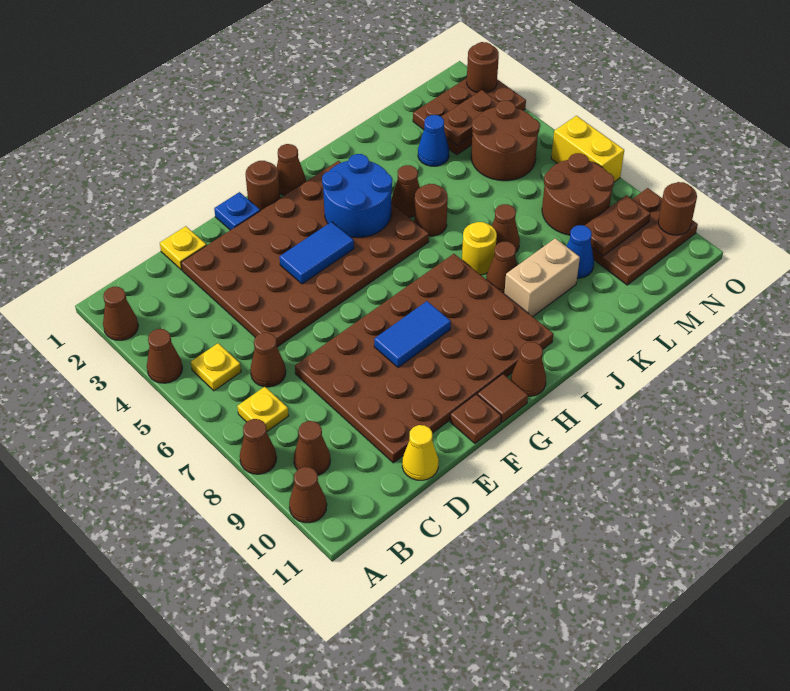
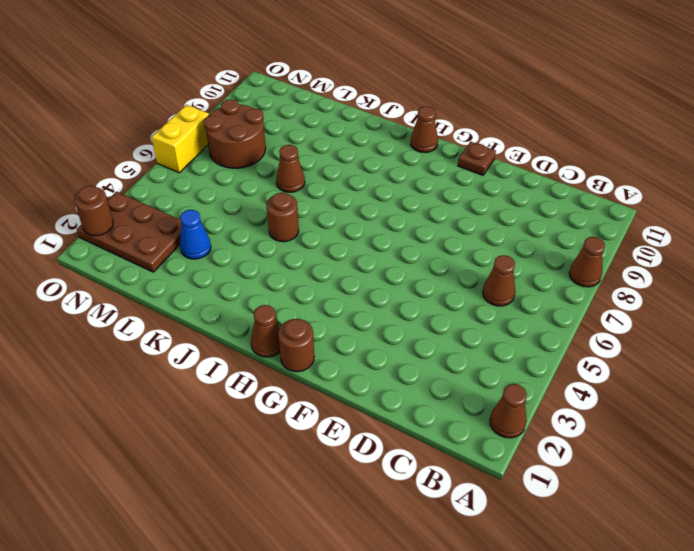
none -> brown cone A4 level 1
none -> brown cone A10 level 1
none -> yellow plate B5 level 1
none -> yellow plate B7 level 1

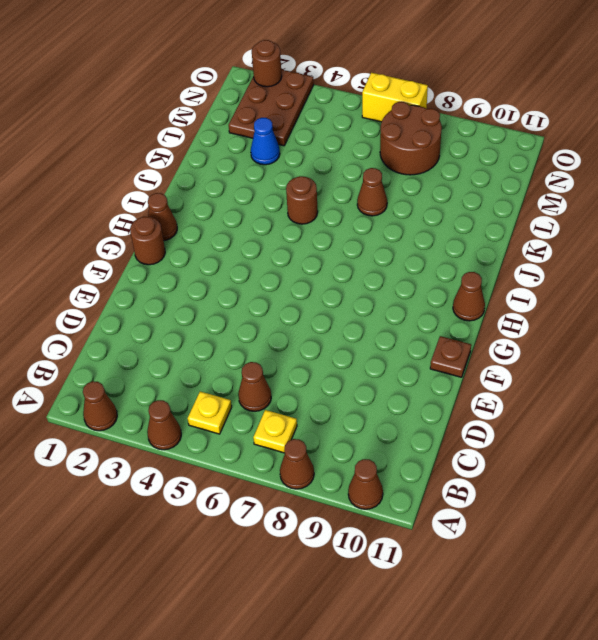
none -> brown cone B9 level 1
none -> yellow plate D1 level 1
none -> brown plate D2:I5 level 1
none -> brown plate D7:I10 level 1

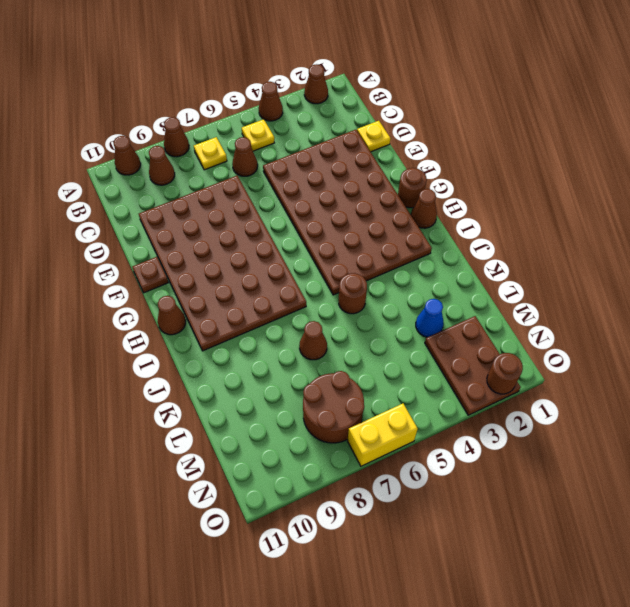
none -> yellow cone D11 level 1
none -> blue plate F1 level 1
none -> brown tile G11 level 1
none -> brown cone J4 level 1

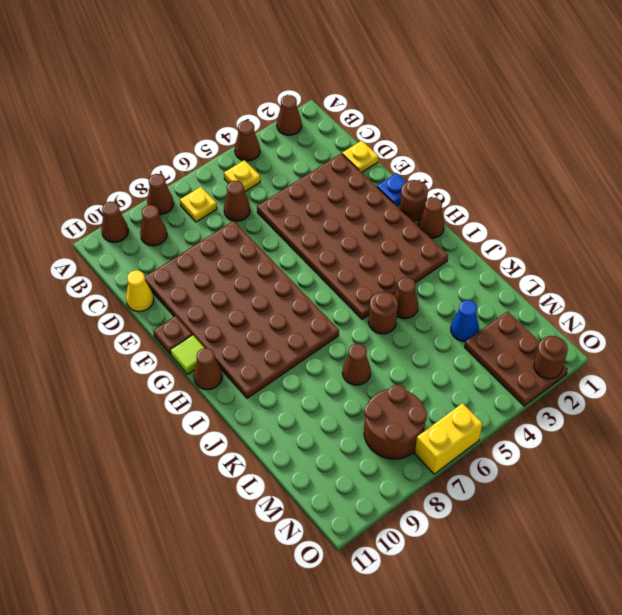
lime tile G11 level 1 -> brown tile G11 level 1
none -> yellow round brick J7 level 1
none -> brown cone J8 level 1
none -> tan brick J9:K9 level 1
none -> blue cone L9 level 1

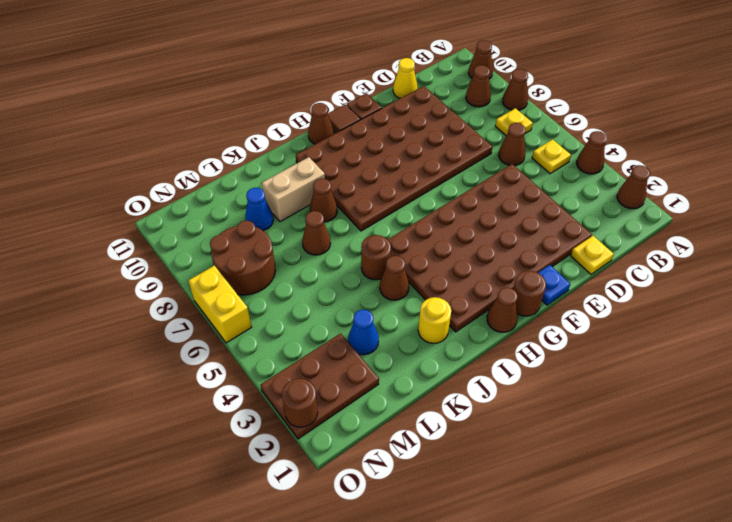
yellow round brick J2 level 1 -> yellow round brick J7 level 1
none -> brown round brick M4:N5 level 1
none -> brown plate M9:O10 level 1
none -> blue tile F4:G4 level 2
none -> blue tile F8:G8 level 2

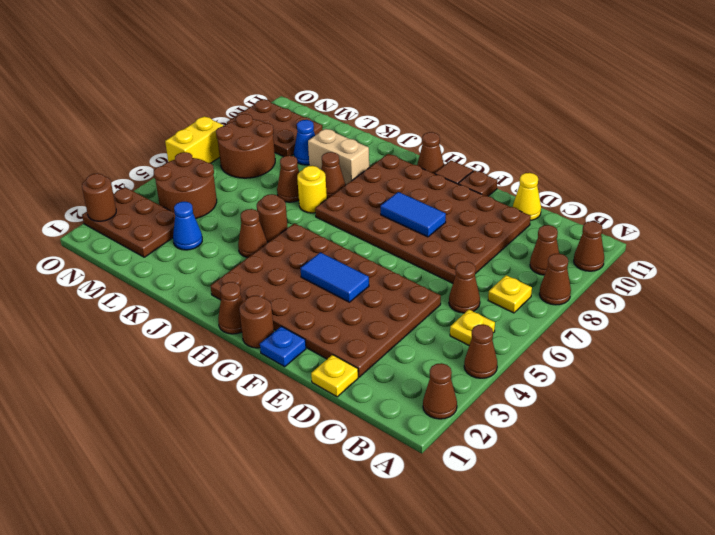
none -> blue round brick H3:I4 level 2
none -> brown plate M3:N3 level 2
none -> brown plate M9:N9 level 2
none -> brown round brick O10 level 2

